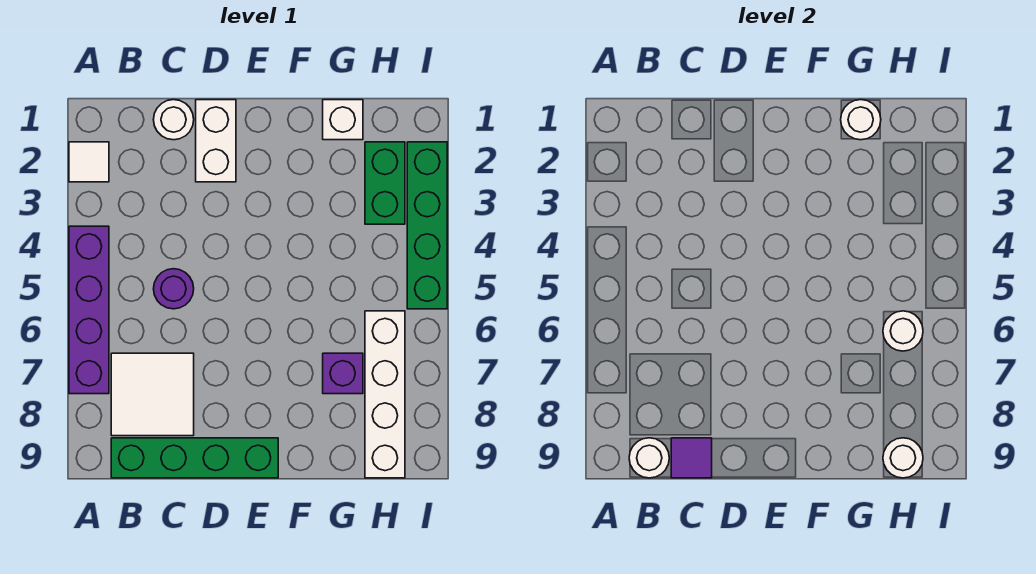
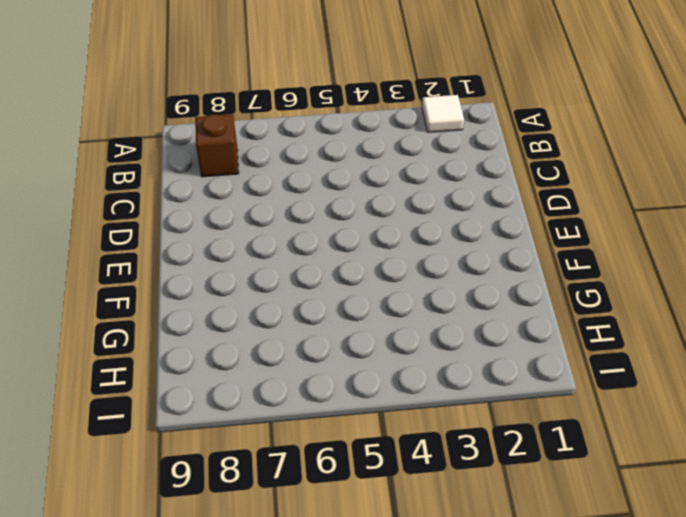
brown brick B8 level 1 -> white tile B7:C8 level 1
none -> purple brick A4:A7 level 1
none -> green brick B9:E9 level 1
none -> white round brick C1 level 1

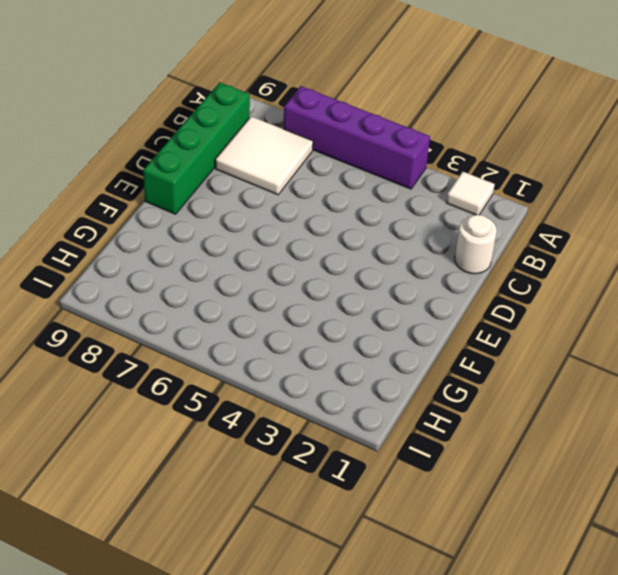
none -> purple round brick C5 level 1
none -> white brick D1:D2 level 1
none -> white brick G1 level 1

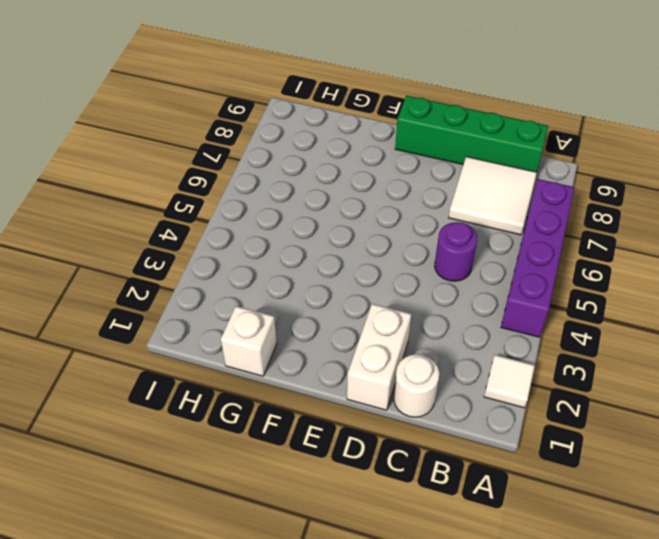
none -> purple brick G7 level 1
none -> green brick H2:H3 level 1
none -> white brick H6:H9 level 1

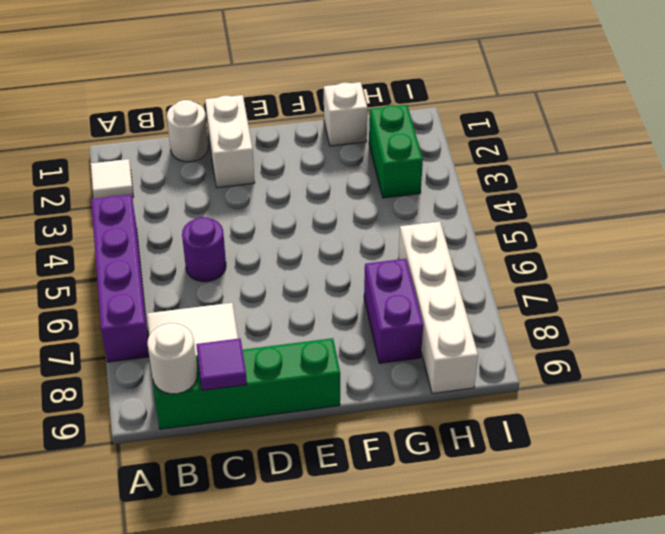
purple brick G7:G8 level 1 -> purple brick G7 level 1
none -> green brick I2:I5 level 1
none -> white round brick G1 level 2
none -> white round brick H6 level 2

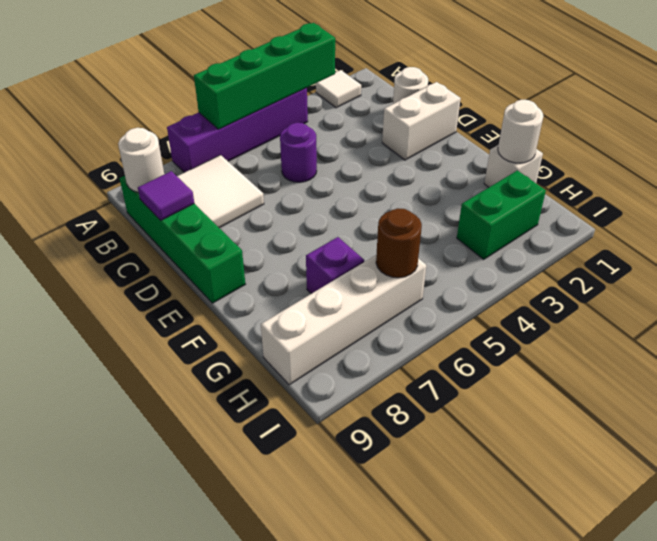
green brick A3:A6 level 2 -> green brick I2:I5 level 1
brown round brick H6 level 2 -> white round brick H6 level 2
none -> white round brick H9 level 2

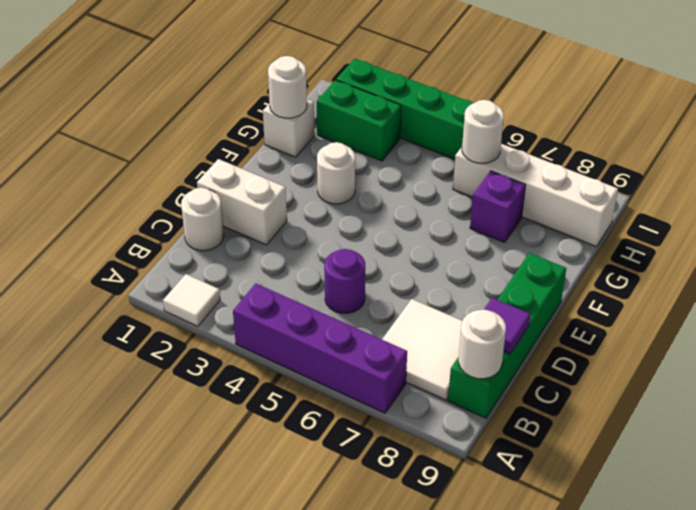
white round brick F3 level 1 -> white round brick H9 level 2

